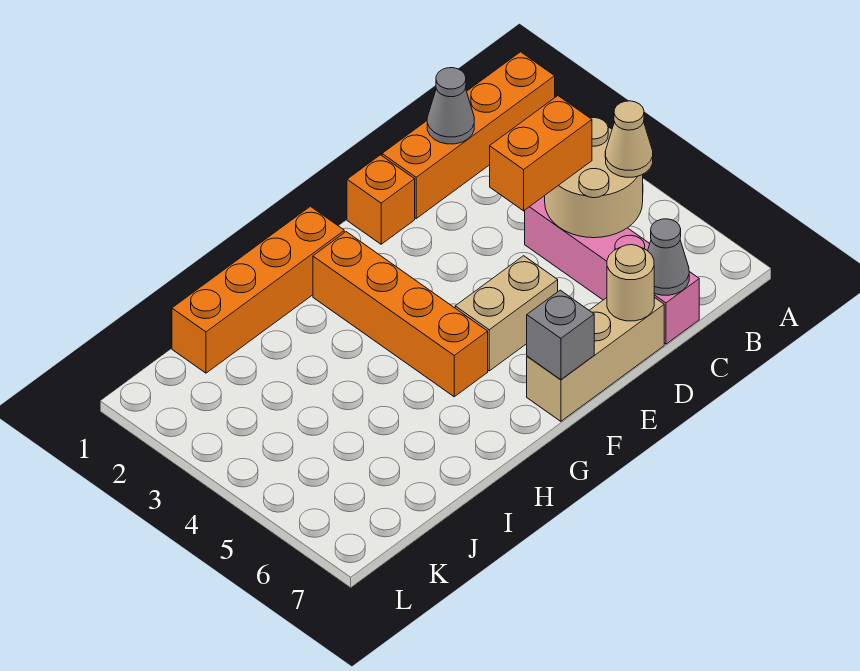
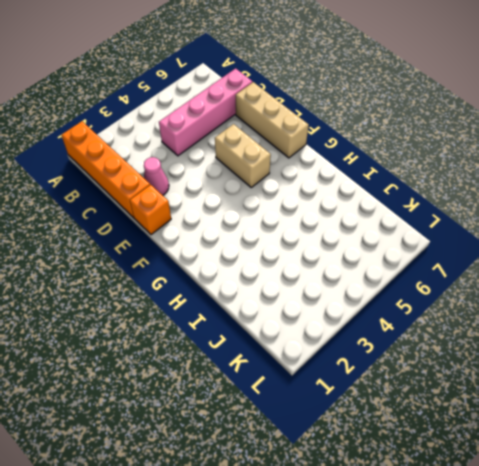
pink cone D2 level 1 -> none
none -> orange brick G1:J1 level 1
none -> orange brick G2:G5 level 1
none -> tan round brick B4:C5 level 2

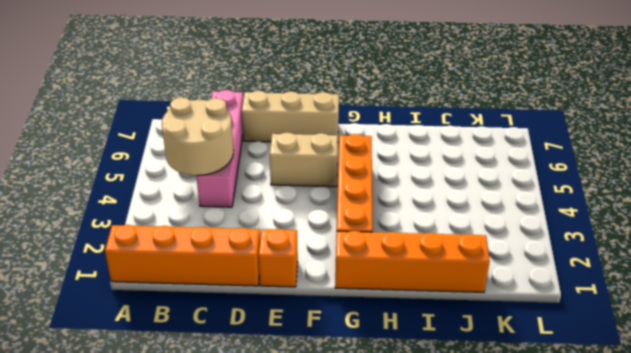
none -> grey cone C1 level 2
none -> grey cone C7 level 2
none -> tan round brick D7 level 2

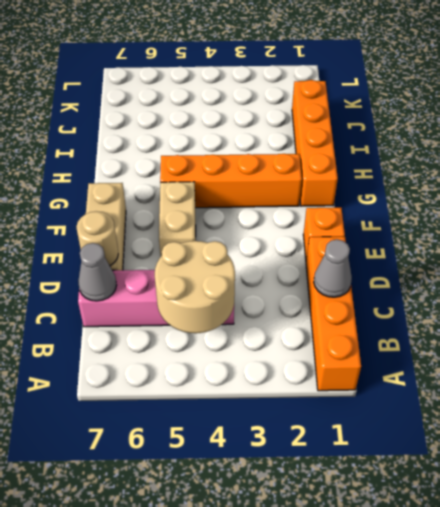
none -> grey brick F7 level 2
none -> tan cone B5 level 3
none -> orange brick C4:D4 level 3

